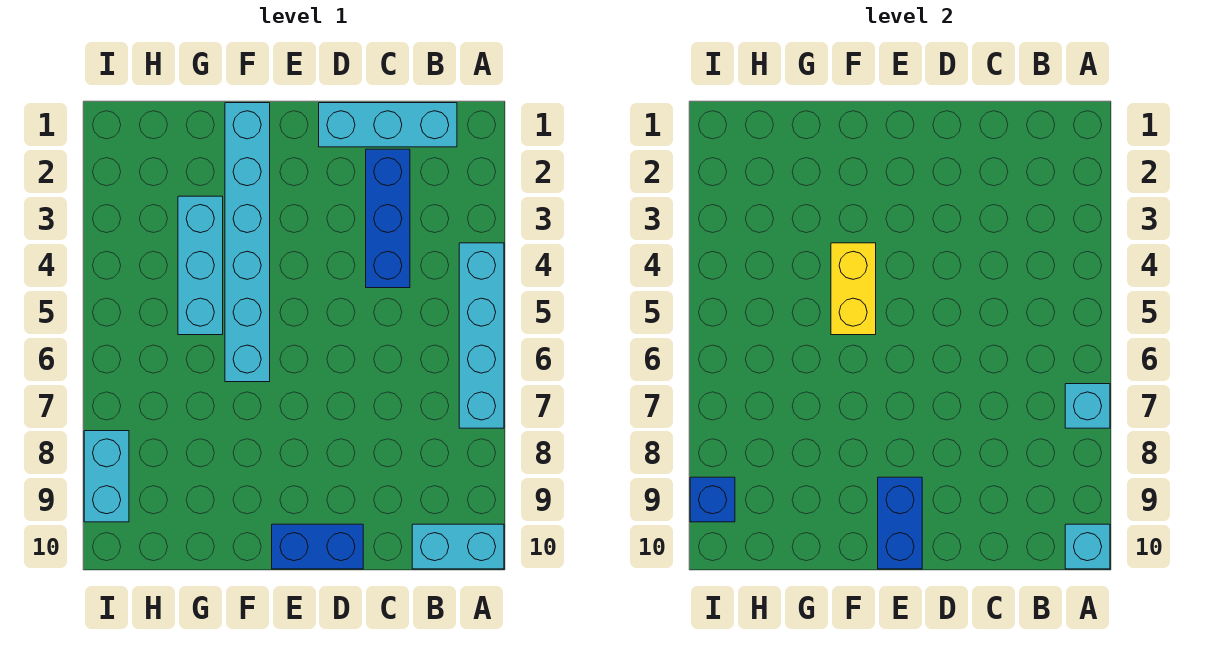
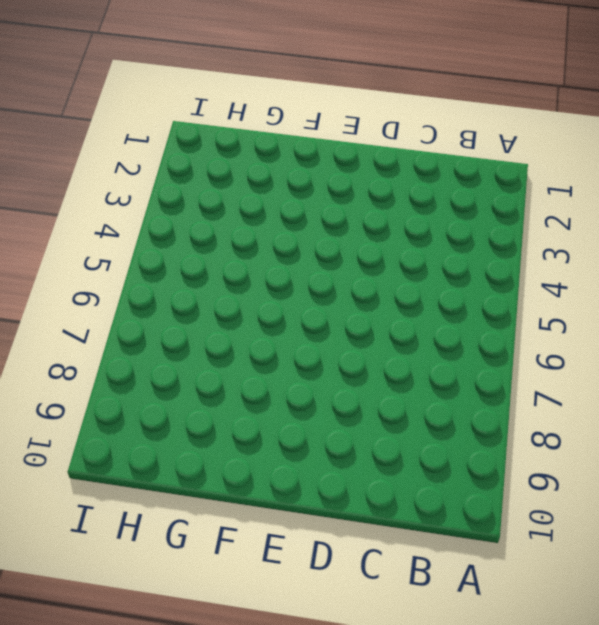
none -> cyan brick A4:A7 level 1
none -> cyan brick A10:B10 level 1
none -> cyan brick B1:D1 level 1

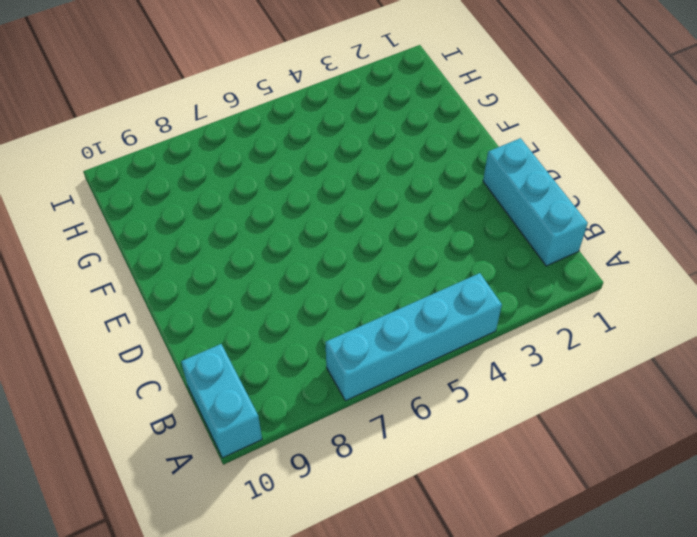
none -> blue brick C2:C4 level 1
none -> blue brick D10:E10 level 1
none -> cyan brick F1:F6 level 1

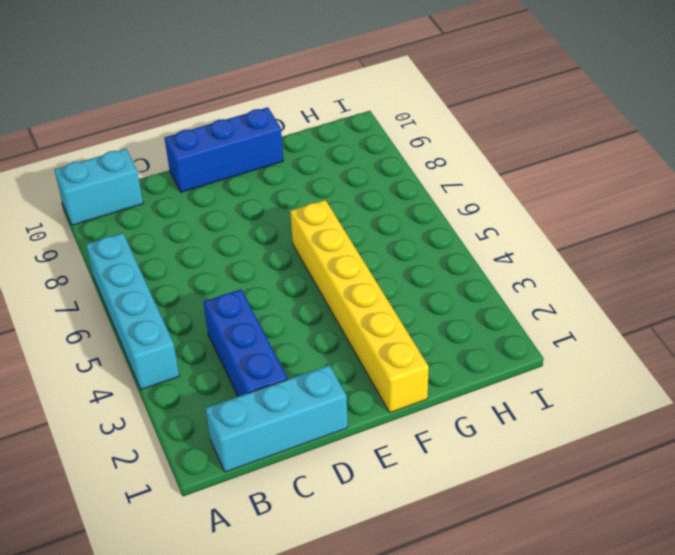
blue brick D10:F10 level 1 -> blue brick D10:E10 level 1
yellow brick F1:F6 level 1 -> cyan brick F1:F6 level 1
none -> cyan brick G3:G5 level 1
none -> cyan brick I8:I9 level 1
none -> cyan brick A7 level 2

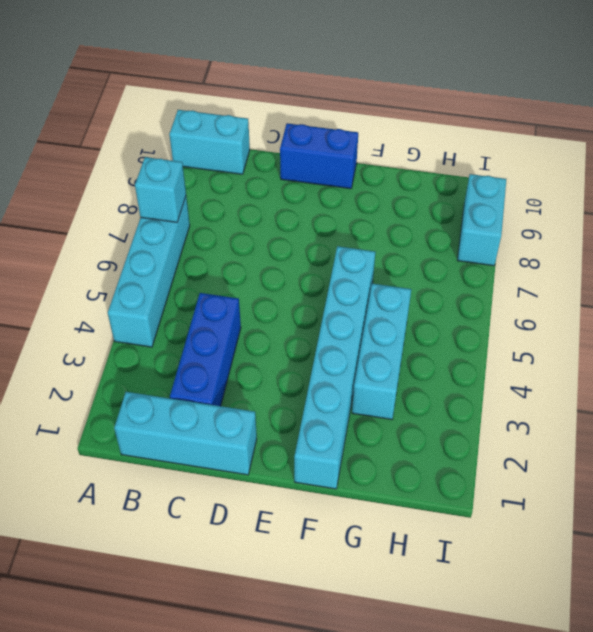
none -> cyan brick A10 level 2
none -> blue brick E9:E10 level 2
none -> yellow brick F4:F5 level 2

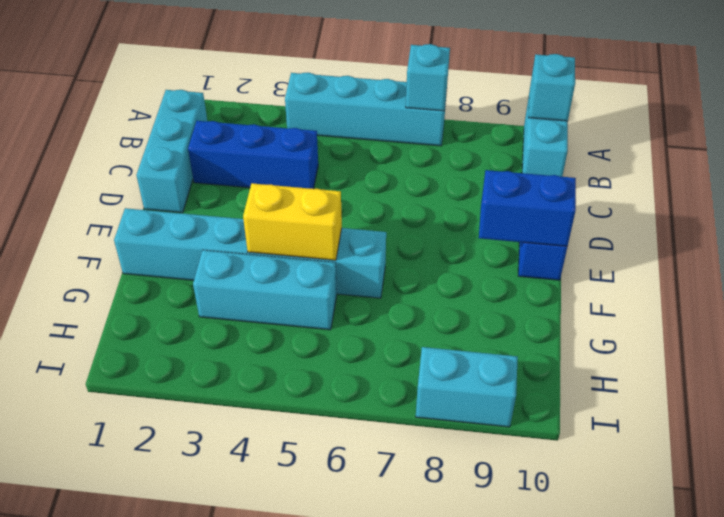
none -> blue brick I9 level 2

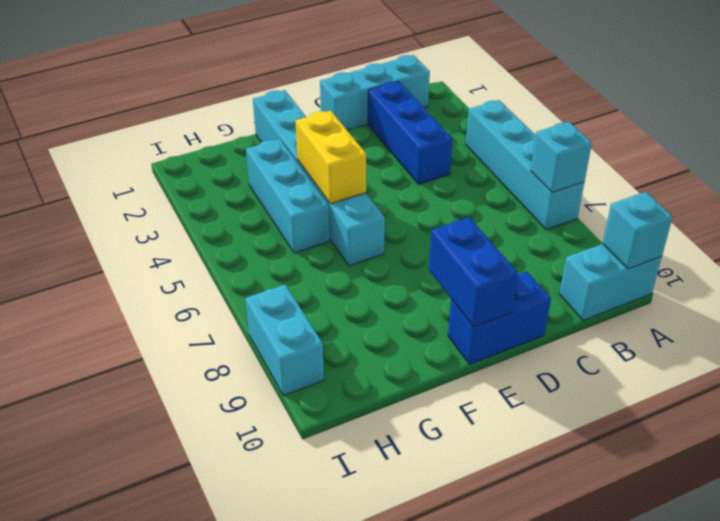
none -> blue brick I9 level 2

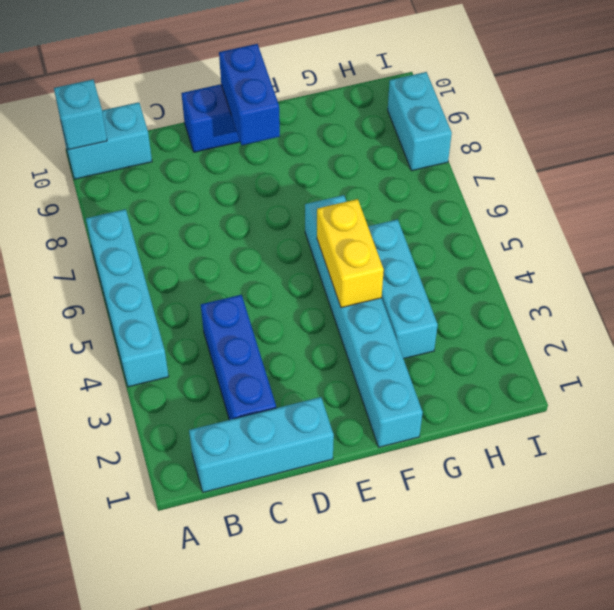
none -> cyan brick A7 level 2
none -> blue brick I9 level 2

